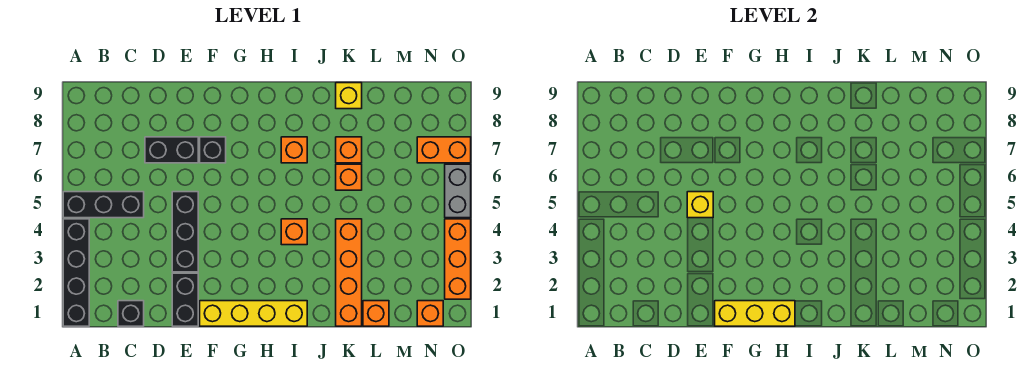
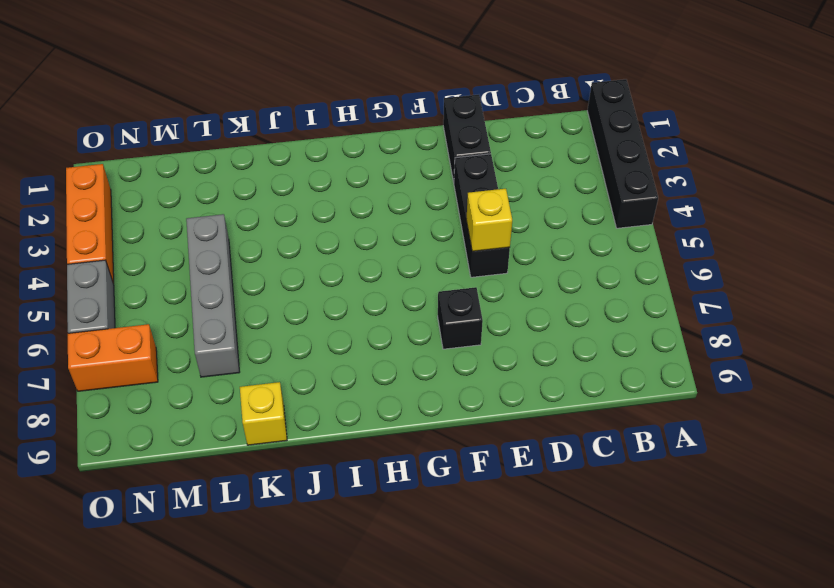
grey brick L4:L7 level 1 -> none
none -> black brick A5:C5 level 1
none -> black brick C1 level 1
none -> black brick D7:E7 level 1

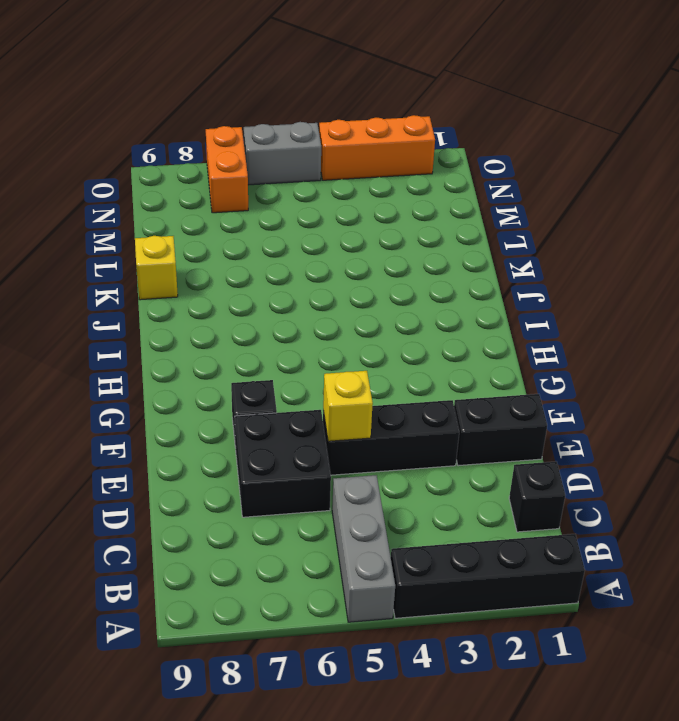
grey brick A5:C5 level 1 -> black brick A5:C5 level 1
black brick D6:E7 level 1 -> black brick D7:E7 level 1
none -> yellow brick F1:I1 level 1
none -> orange brick I4 level 1
none -> orange brick I7 level 1

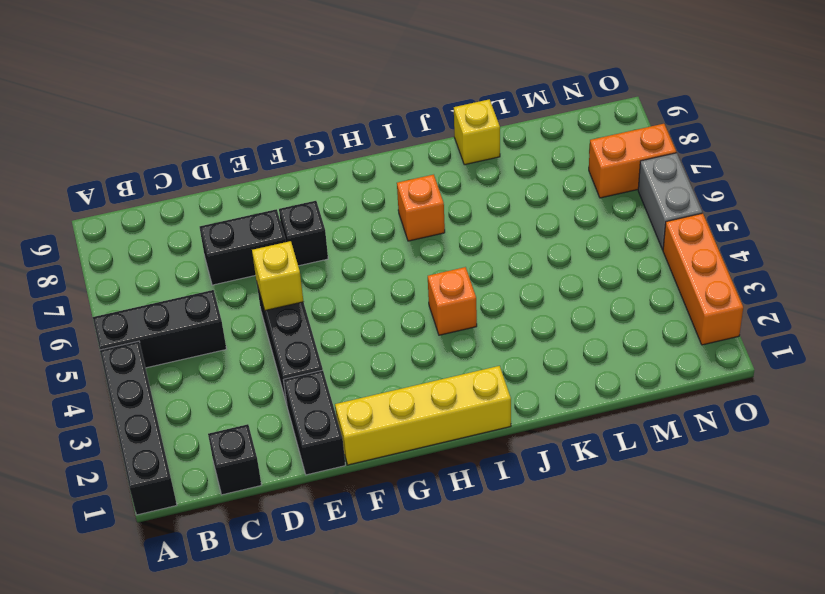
none -> orange brick K1:K4 level 1
none -> orange brick K6 level 1
none -> orange brick K7 level 1

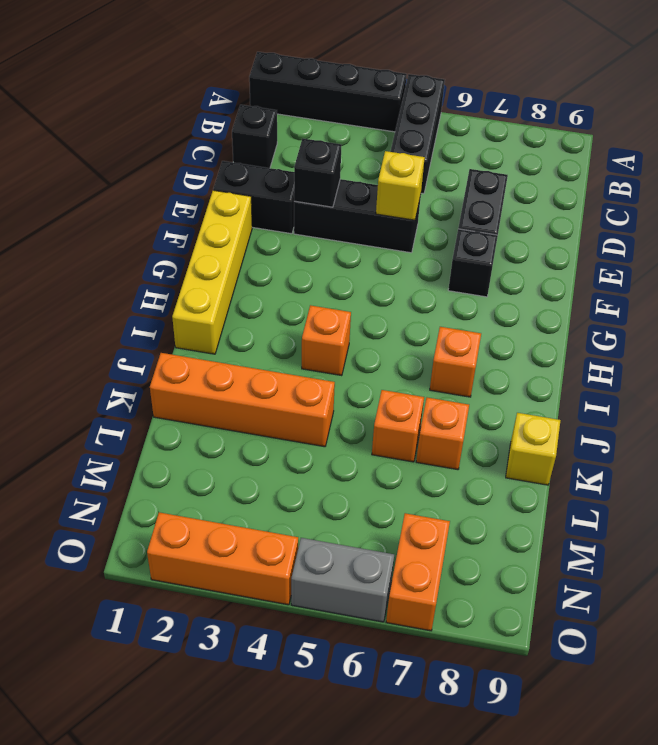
black brick E3 level 2 -> none
none -> orange brick L1 level 1
none -> orange brick N1 level 1
none -> yellow brick F1:H1 level 2

